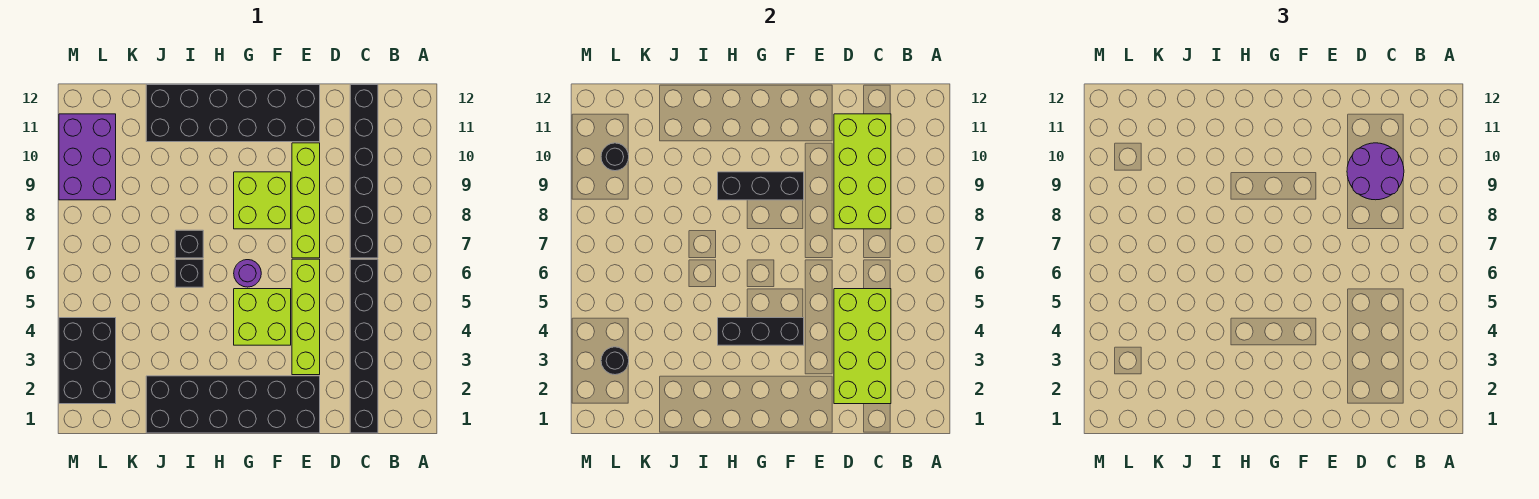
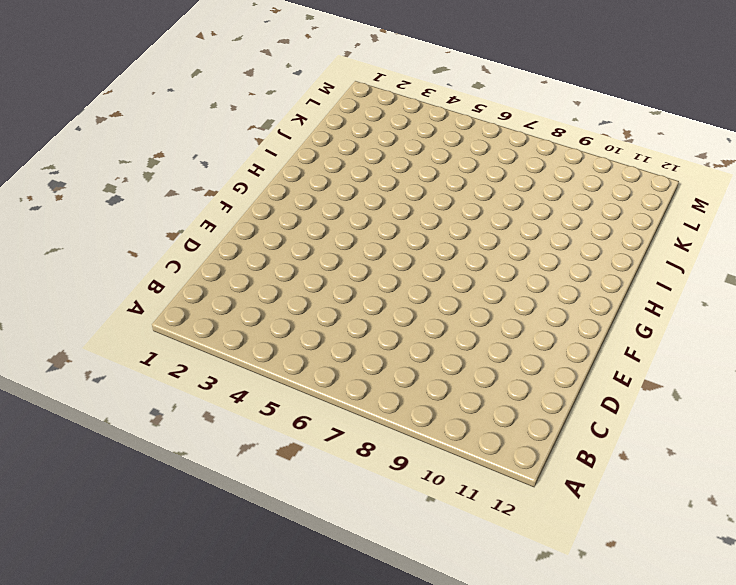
none -> black brick C1:C6 level 1
none -> black brick C7:C12 level 1
none -> black brick E1:J2 level 1

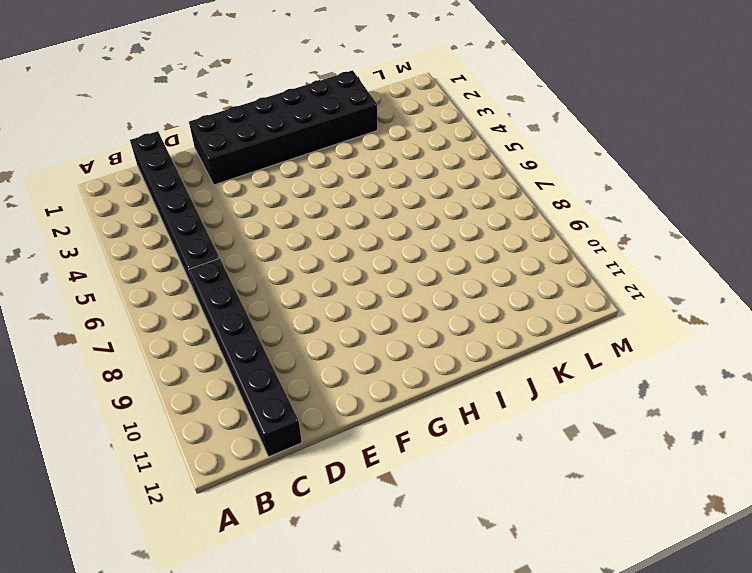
none -> lime brick E3:E6 level 1
none -> lime brick E7:E10 level 1
none -> black brick E11:J12 level 1

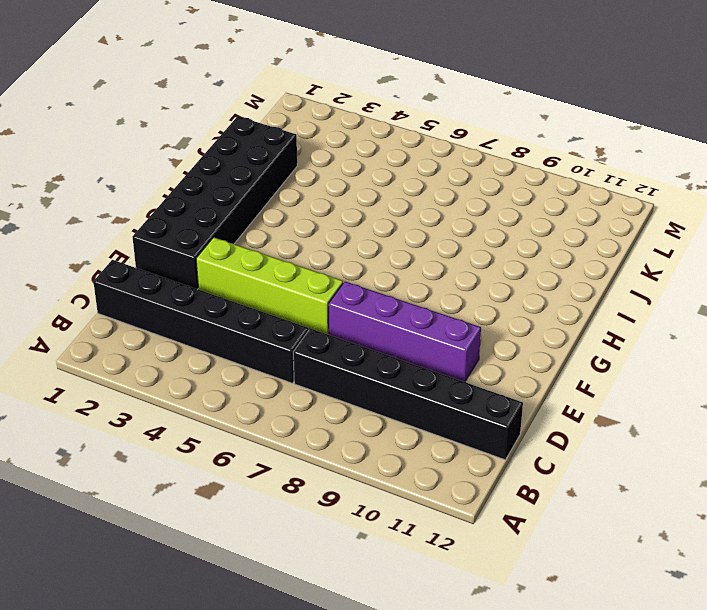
purple brick E7:E10 level 1 -> lime brick E7:E10 level 1
none -> black brick E11:J12 level 1
none -> lime brick F4:G5 level 1
none -> lime brick F8:G9 level 1

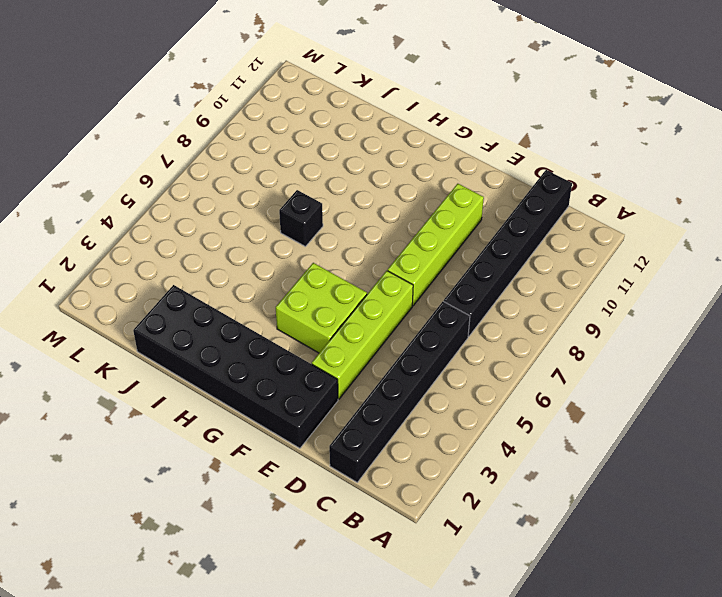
none -> black brick E11:J12 level 1
none -> lime brick F8:G9 level 1
none -> purple round brick G6 level 1

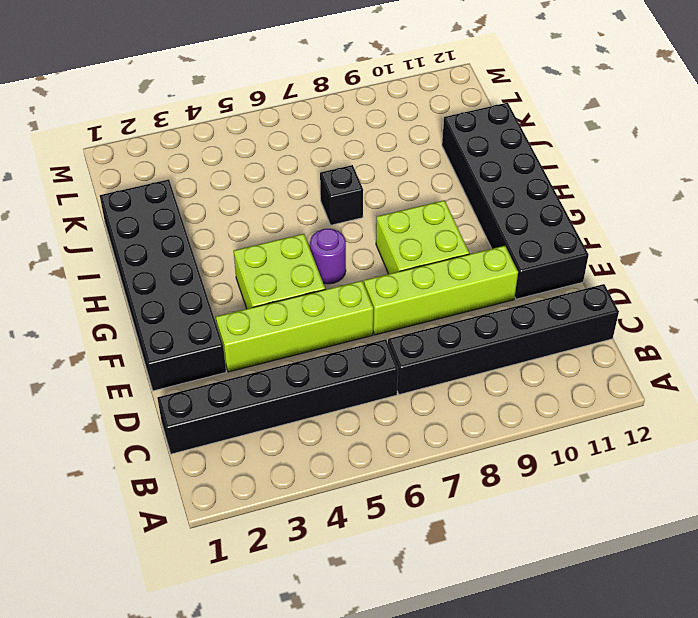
none -> black brick I6 level 1
none -> black brick L2:M4 level 1
none -> purple brick L9:M11 level 1

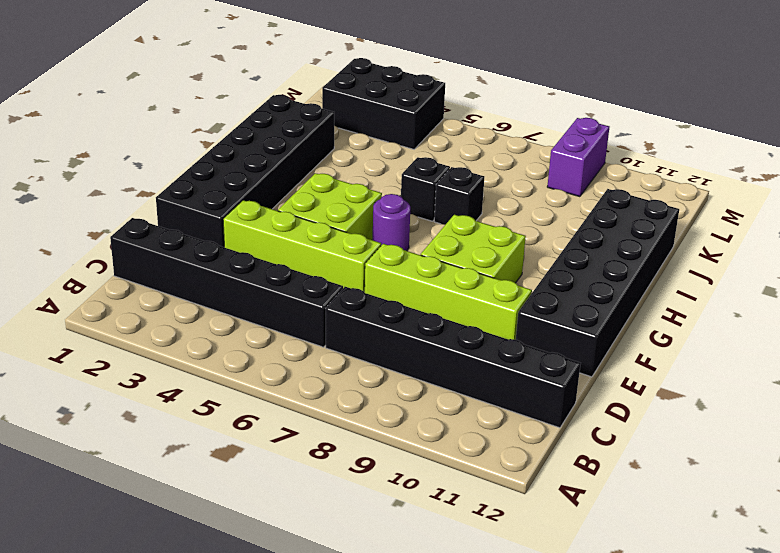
purple brick L9:M9 level 1 -> purple brick L9:M11 level 1
none -> lime brick C2:D5 level 2
none -> lime brick C8:D11 level 2
none -> black brick F4:H4 level 2

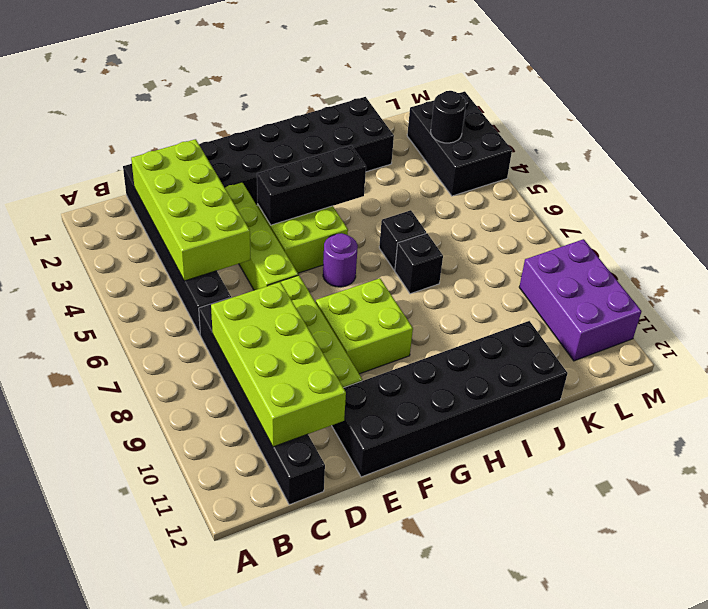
none -> black brick F9:H9 level 2
none -> black round brick L10 level 2
none -> purple round brick C9:D10 level 3

